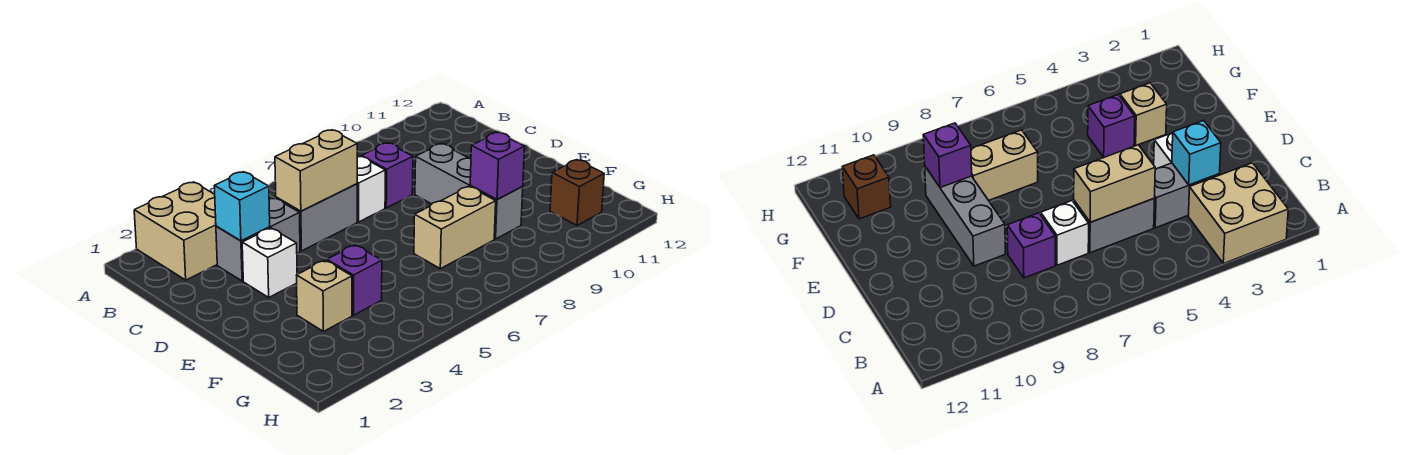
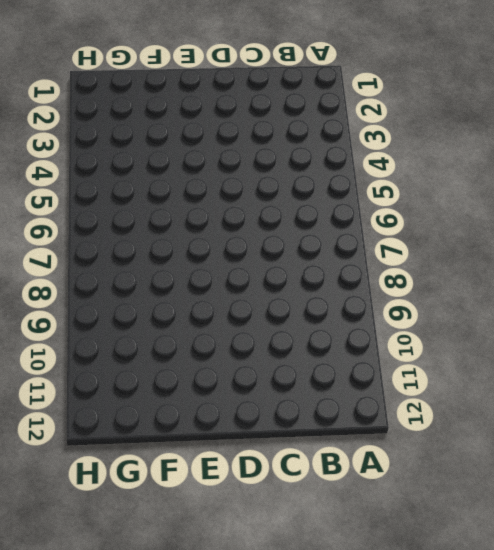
none -> tan brick A2:B3 level 1
none -> grey brick C3:C4 level 1
none -> grey brick C5:C6 level 1

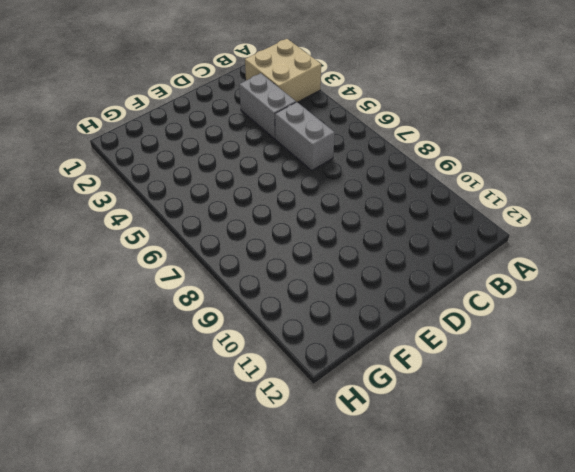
none -> white brick C7 level 1
none -> purple brick C8 level 1
none -> white brick D3 level 1

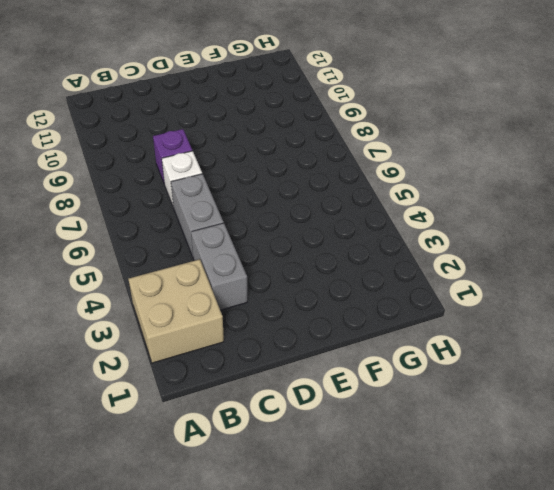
none -> white brick D3 level 1
none -> grey brick D9:F9 level 1
none -> tan brick F3 level 1

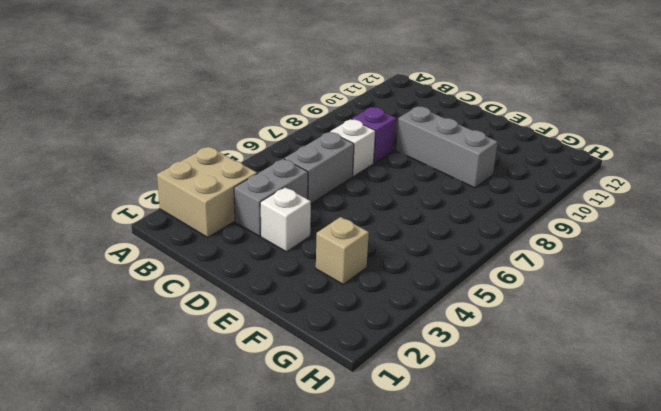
none -> purple brick F4 level 1
none -> tan brick F7:F8 level 1
none -> brown brick G11 level 1

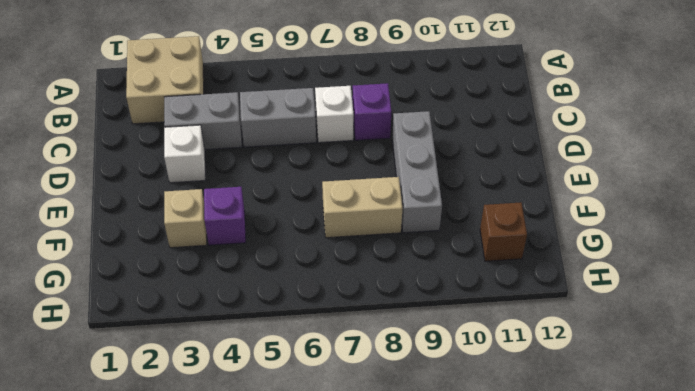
none -> cyan brick C3 level 2
none -> tan brick C5:C6 level 2
none -> purple brick F9 level 2

